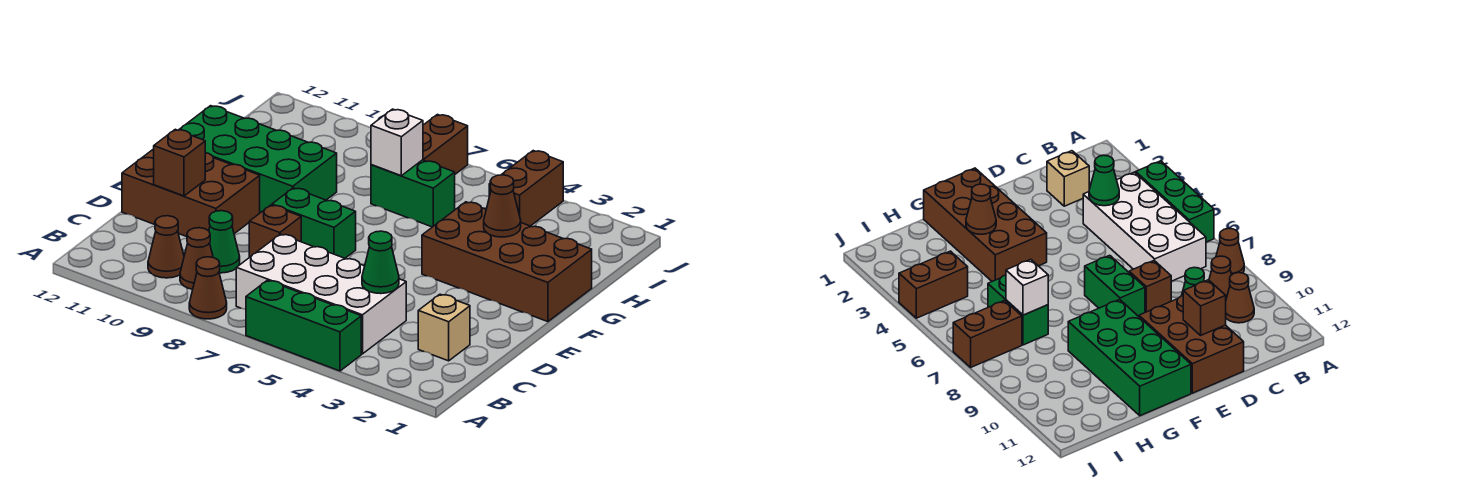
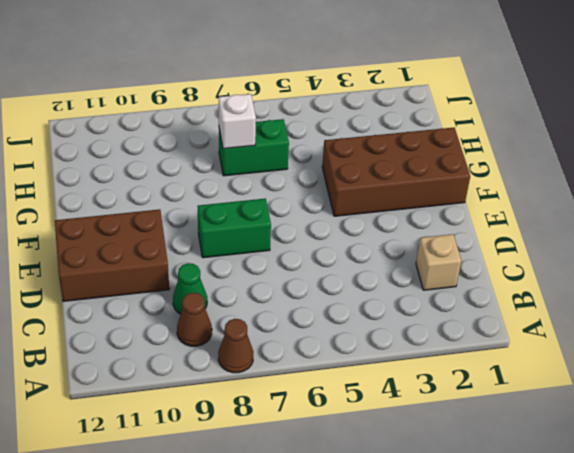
none -> green brick A4:A6 level 1
none -> white brick B4:C7 level 1
none -> brown cone B10 level 1

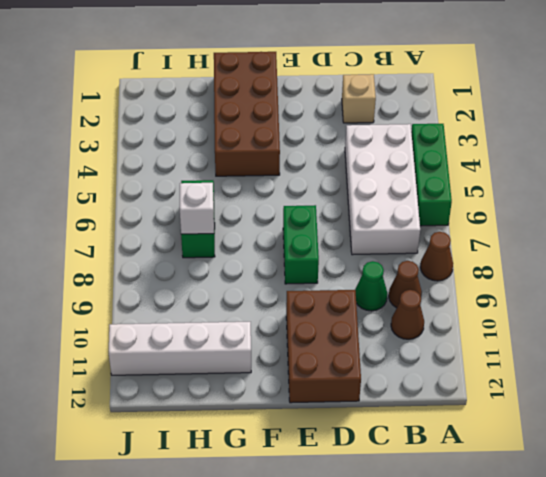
white brick G11:J11 level 1 -> green brick F9:G12 level 1
none -> brown brick D8 level 1
none -> brown brick I4:J4 level 1
none -> brown brick I7:J7 level 1

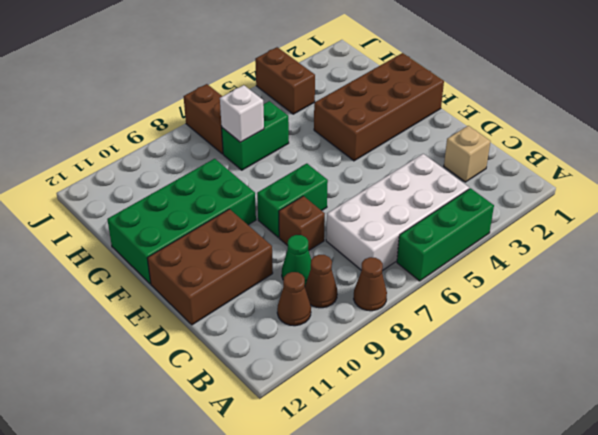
none -> green cone C4 level 2
none -> brown brick D11 level 2
none -> brown cone G3 level 2

